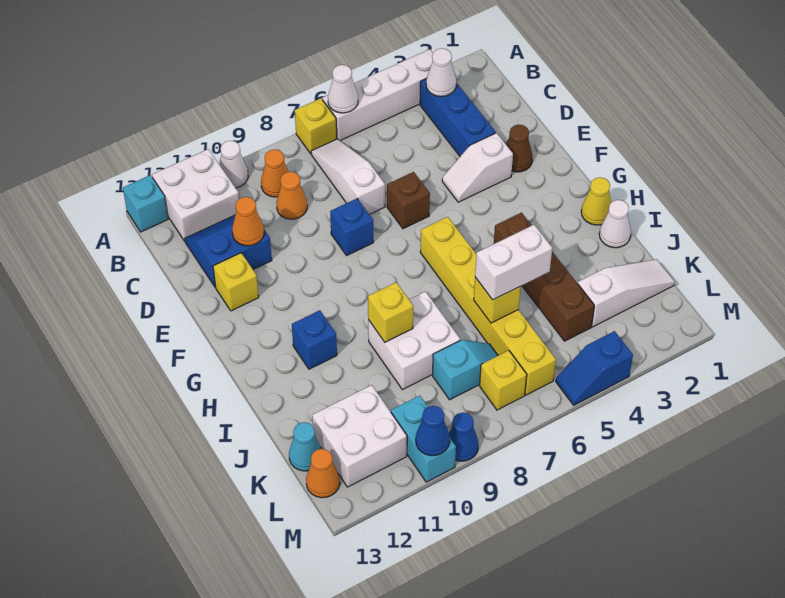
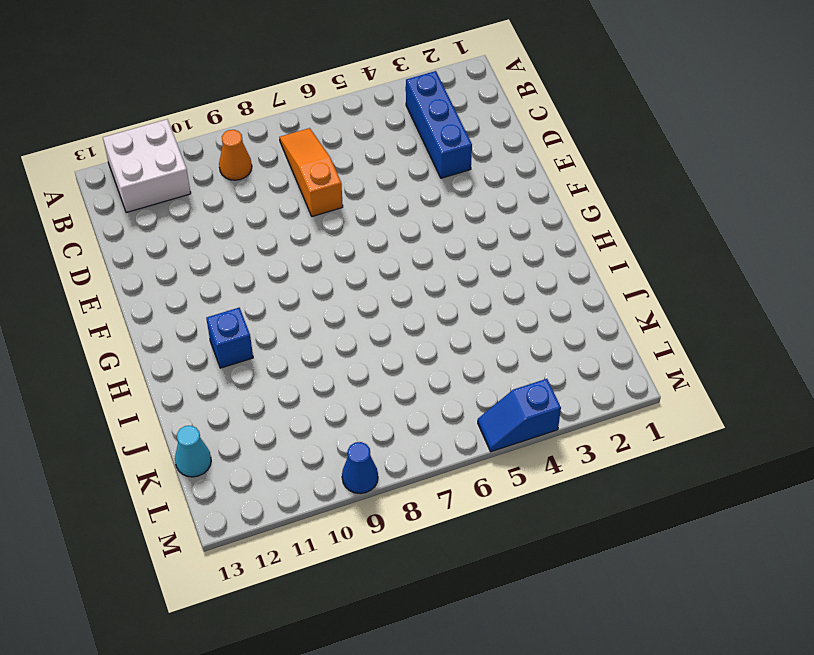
orange slope B7:D7 level 1 top D -> white slope B7:D7 level 1 top D
none -> white brick A3:A6 level 1
none -> yellow brick A7 level 1
none -> white cone A10 level 1
none -> cyan brick A13 level 1

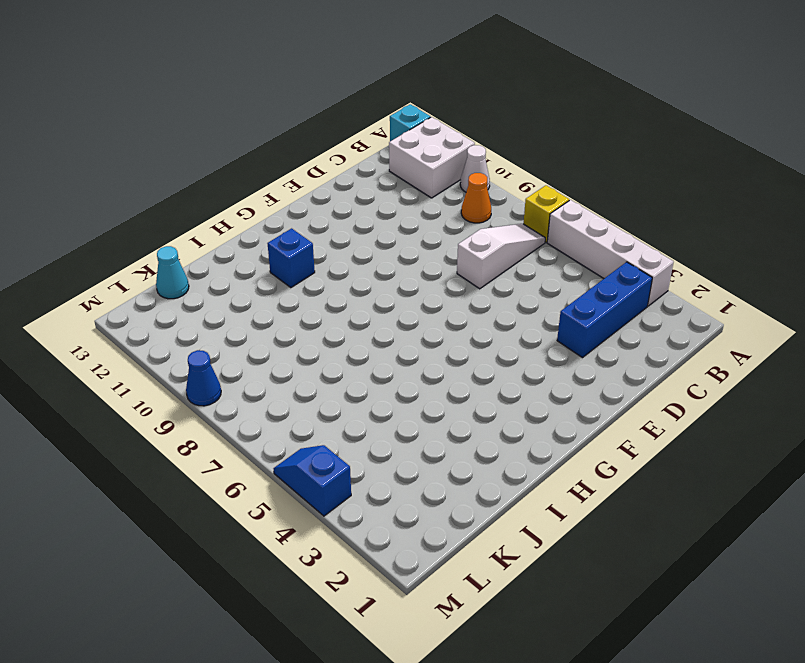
none -> orange cone C9 level 1
none -> blue slope C11:D12 level 1 top D
none -> brown cone E2 level 1
none -> white slope E3:E4 level 1 top 3

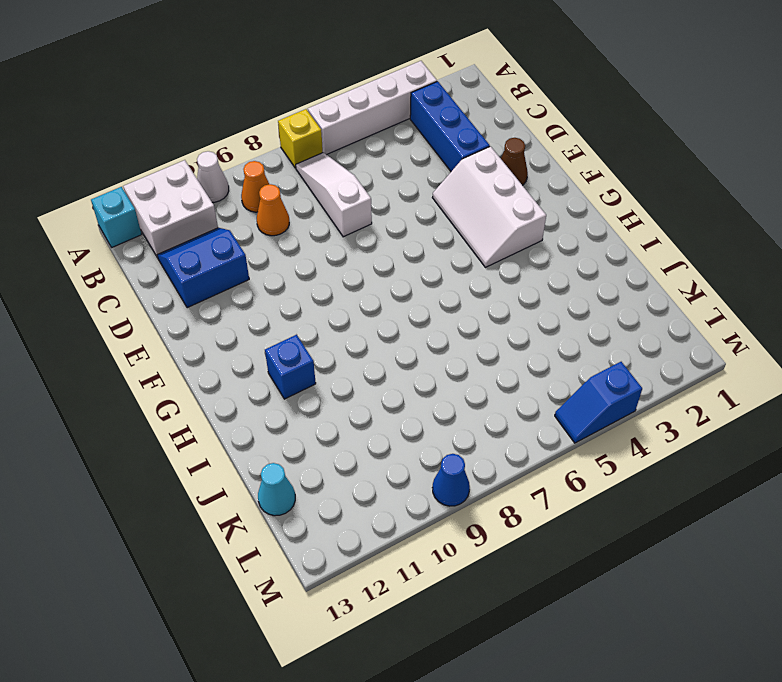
white slope E3:G4 level 1 top 3 -> white slope E3:E4 level 1 top 3
none -> brown brick E6 level 1
none -> blue brick E8 level 1
none -> yellow brick E12 level 1
none -> yellow brick G6:L6 level 1

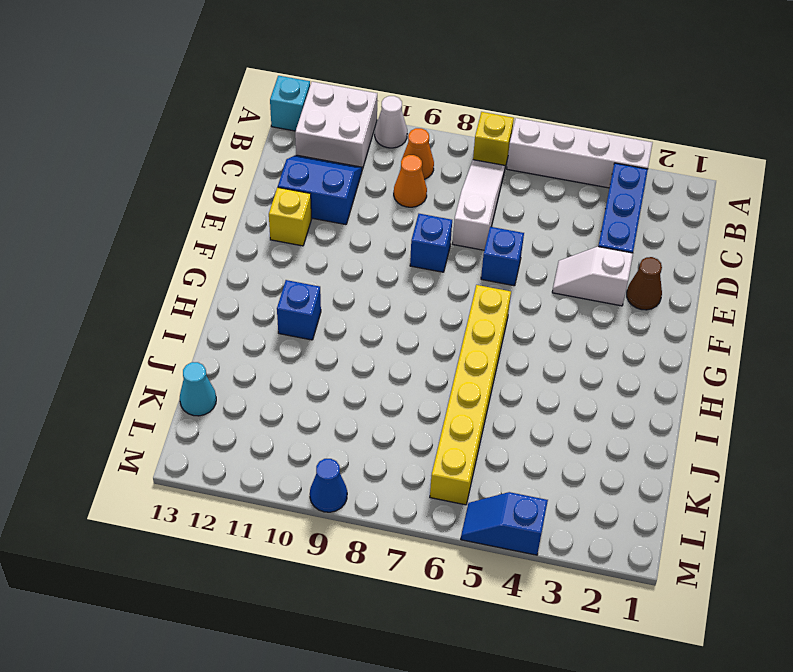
blue brick E6 level 1 -> brown brick E6 level 1
none -> yellow cone H1 level 1
none -> brown brick H4:K4 level 1
none -> white cone I1 level 1
none -> white brick I8:J9 level 1

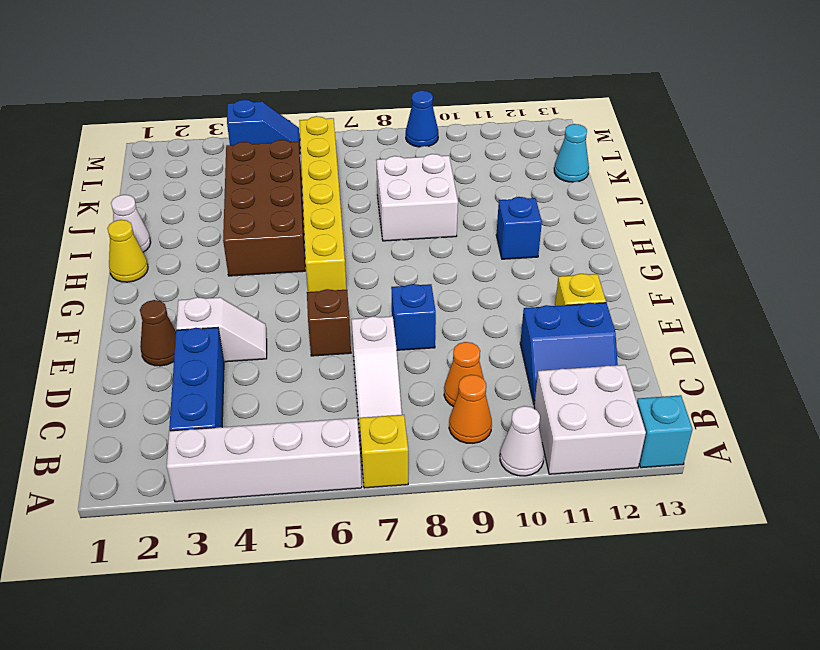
brown brick H4:K5 level 1 -> brown brick H4:K4 level 1
none -> white slope K1:K3 level 1 top 3
none -> cyan slope K7:K8 level 1 top 8
none -> white brick K11:L12 level 1
none -> yellow brick L7 level 1

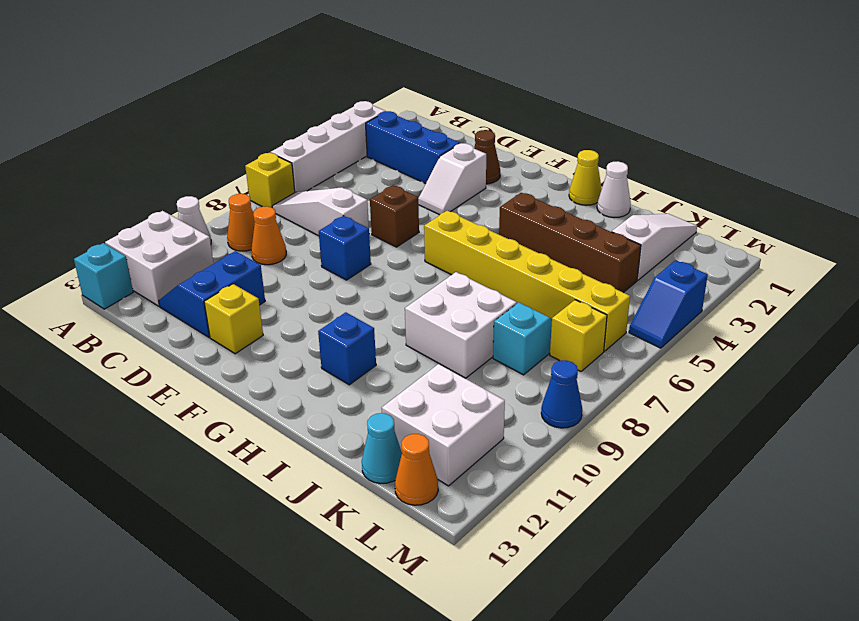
none -> cyan brick L10:M10 level 1
none -> white cone A6 level 2
none -> white cone B3 level 2
none -> orange cone D11 level 2

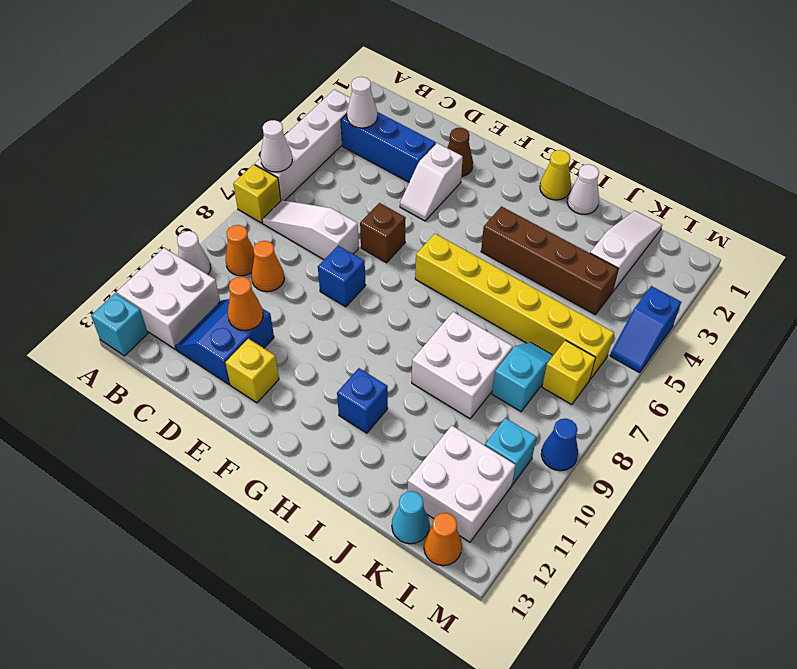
cyan brick L10 level 1 -> cyan brick L10:M10 level 1
none -> yellow brick I9 level 2
none -> yellow brick J6 level 2
none -> blue cone M10 level 2
none -> white brick J5:J6 level 3

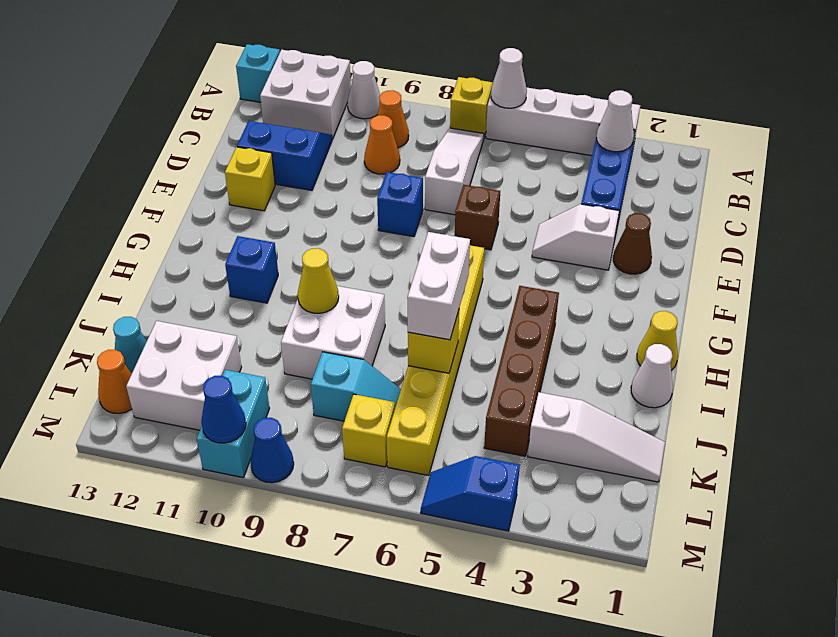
white brick I6:J6 level 3 -> white brick J5:J6 level 3
yellow cone I9 level 2 -> yellow brick I9 level 2
none -> orange cone D11 level 2

